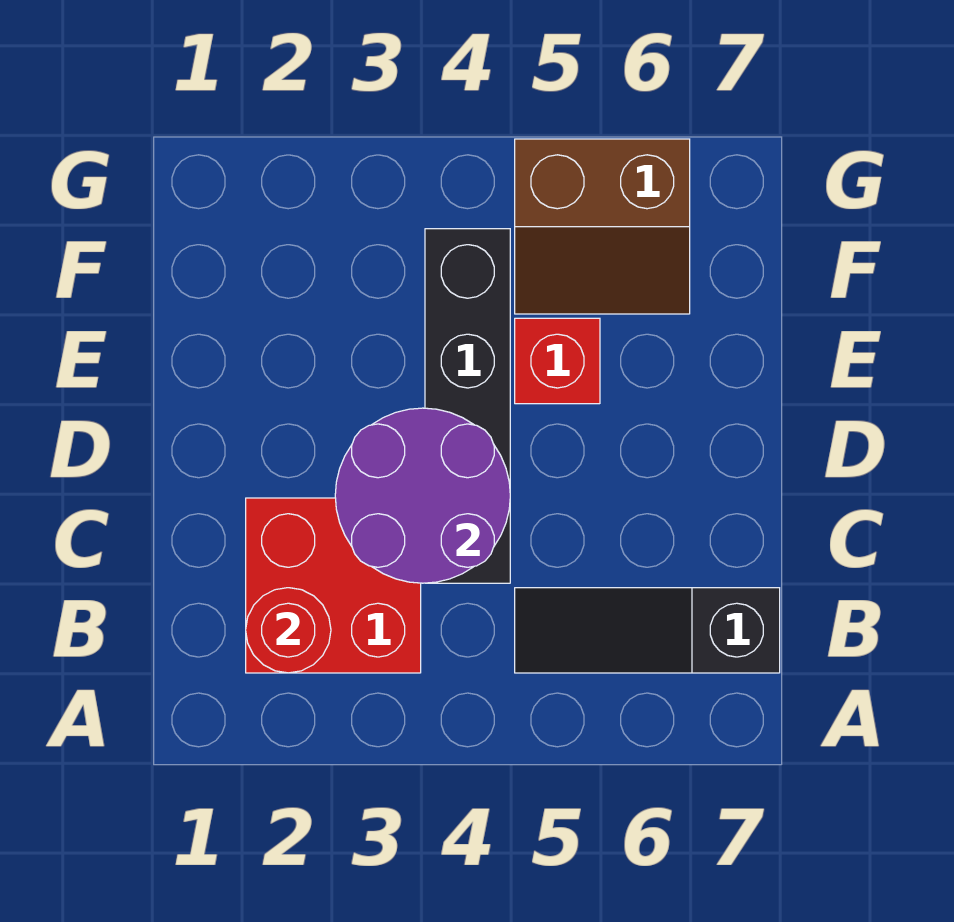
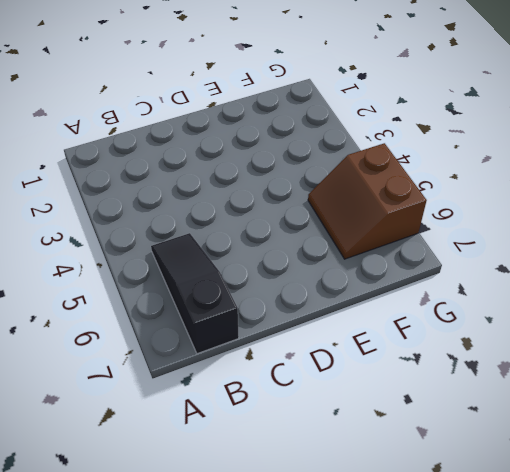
none -> red brick B2:C3 level 1
none -> black brick C4:F4 level 1

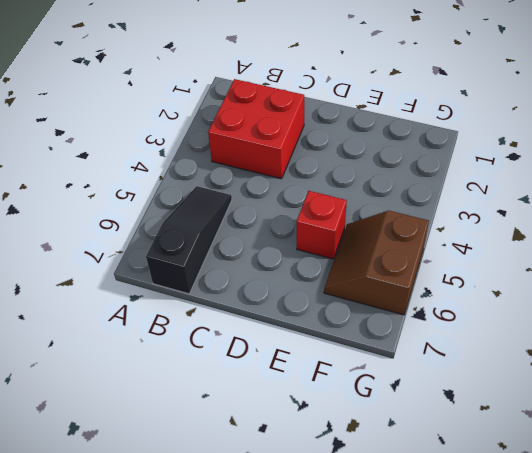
none -> black brick C4:F4 level 1
none -> red round brick B2 level 2

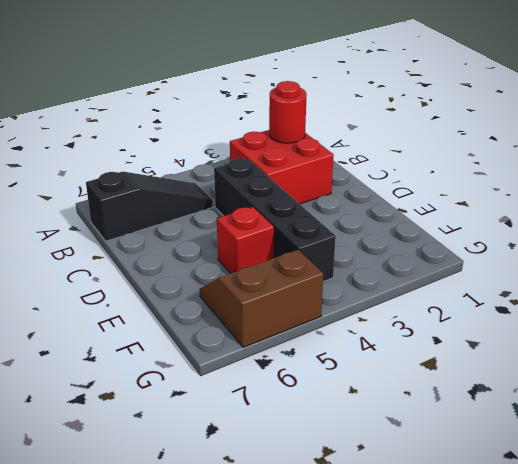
none -> purple round brick C3:D4 level 2

